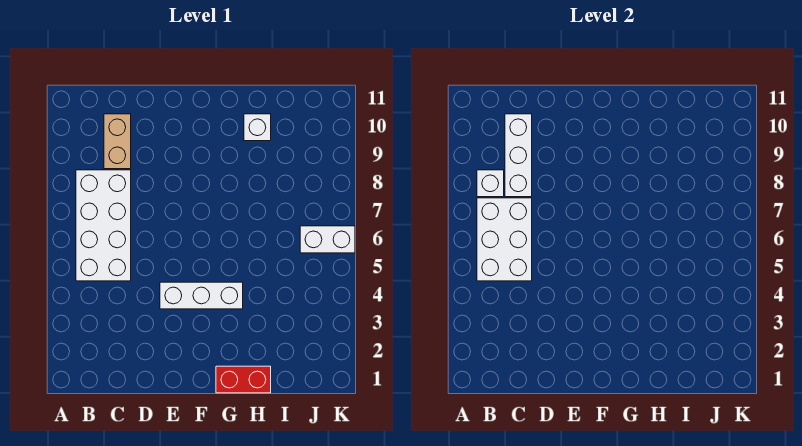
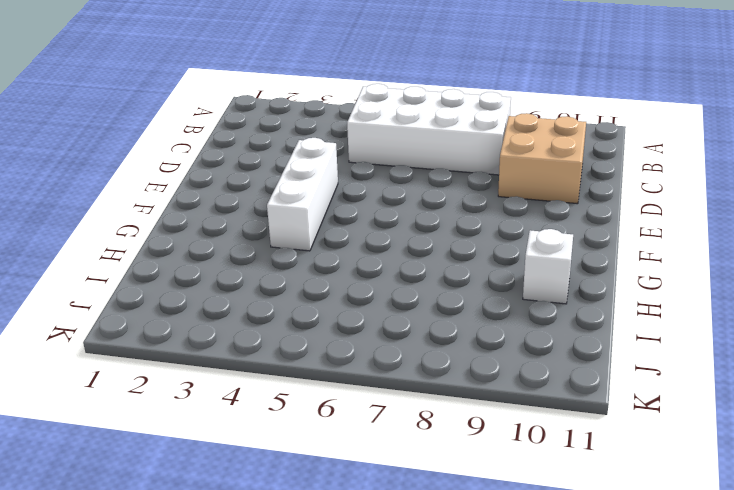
tan brick C9:D10 level 1 -> tan brick C9:C10 level 1
none -> red brick G1:H1 level 1
none -> white brick J6:K6 level 1

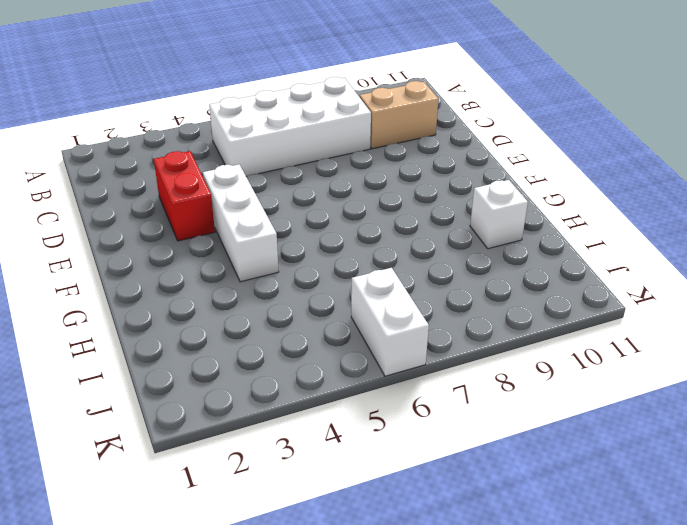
red brick D3:E3 level 1 -> red brick G1:H1 level 1
none -> white brick B5:C7 level 2
none -> white brick B8 level 2

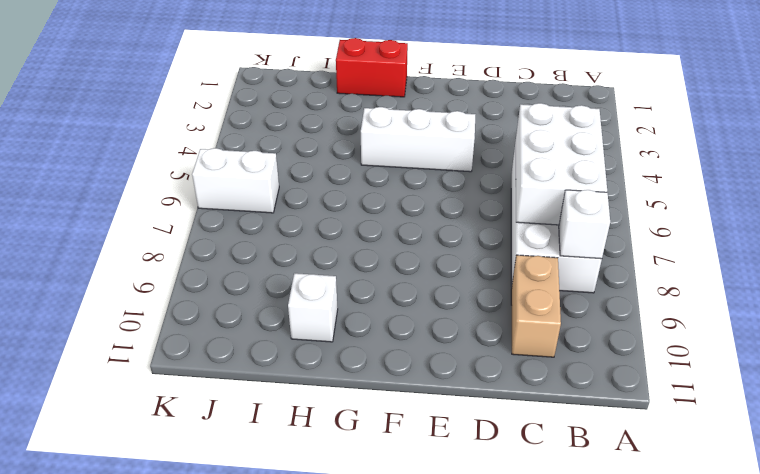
none -> white brick C8:C10 level 2

